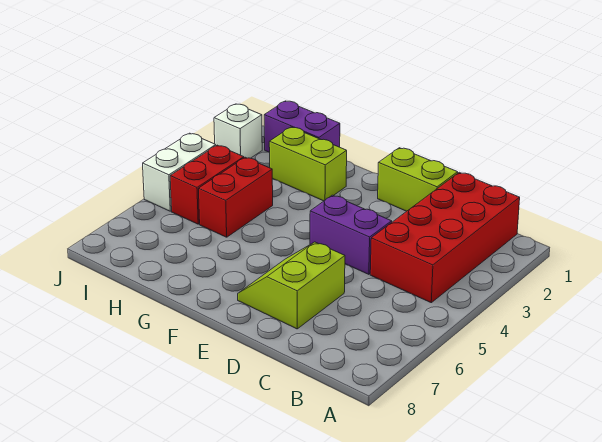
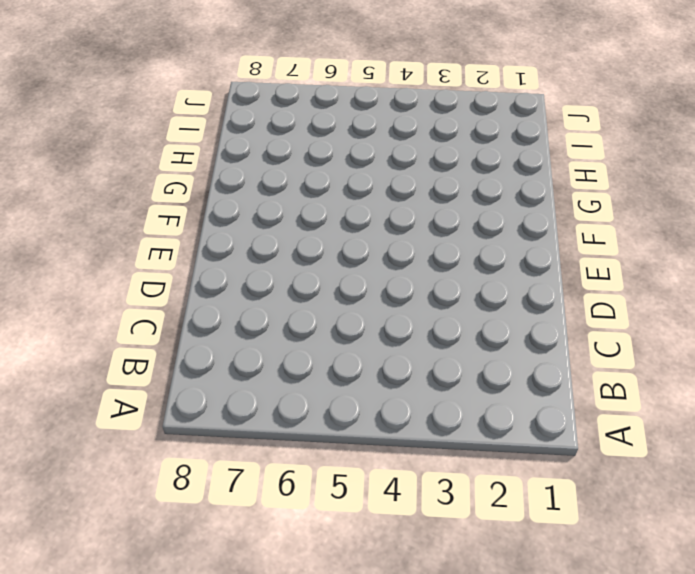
none -> red brick B1:C4 level 1
none -> lime brick D1:E1 level 1

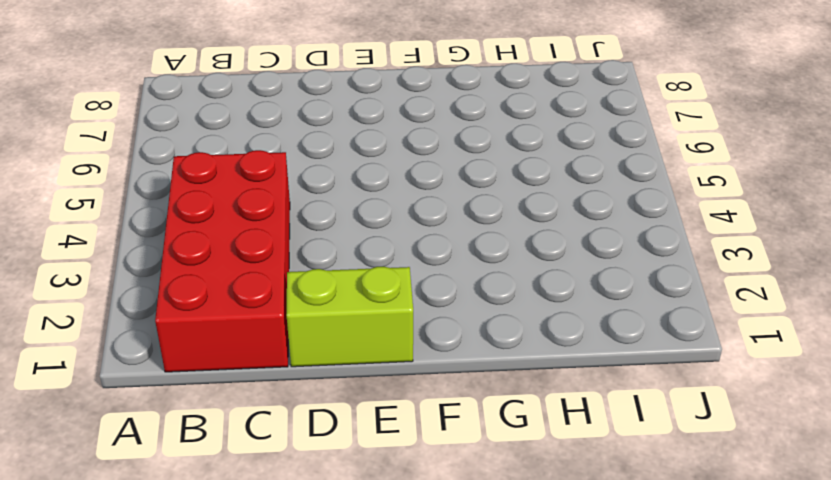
none -> purple brick D4:E4 level 1
none -> lime slope D6:E7 level 1 top D

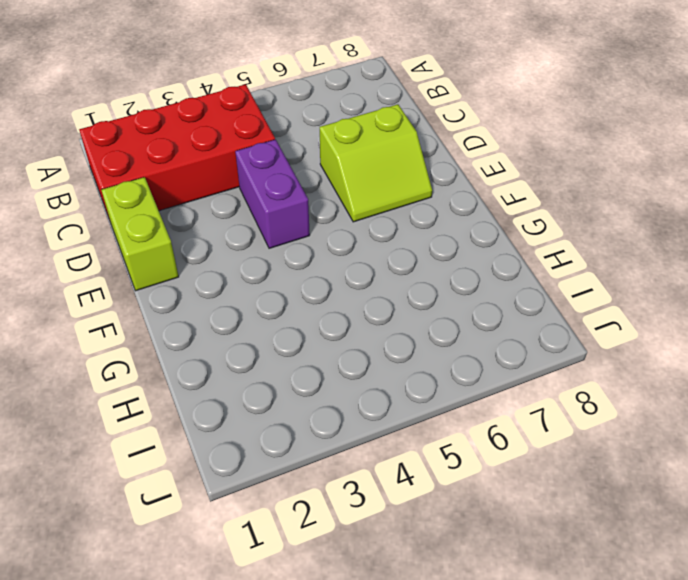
none -> lime brick G2:H2 level 1
none -> purple brick H1:I1 level 1

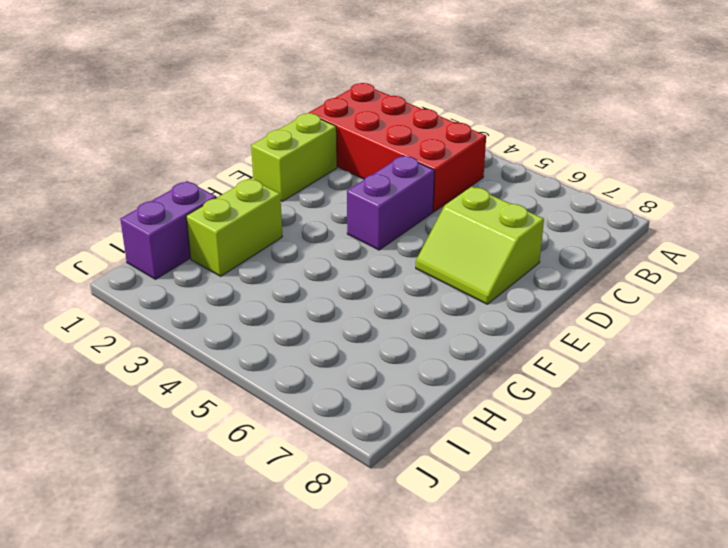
none -> red brick H4:H5 level 1
none -> red brick I4:I5 level 1

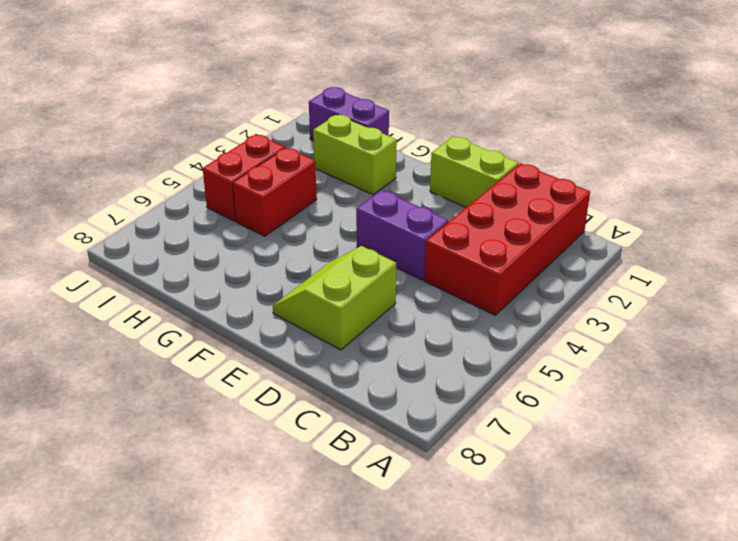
none -> white brick J2 level 1
none -> white brick J4:J5 level 1

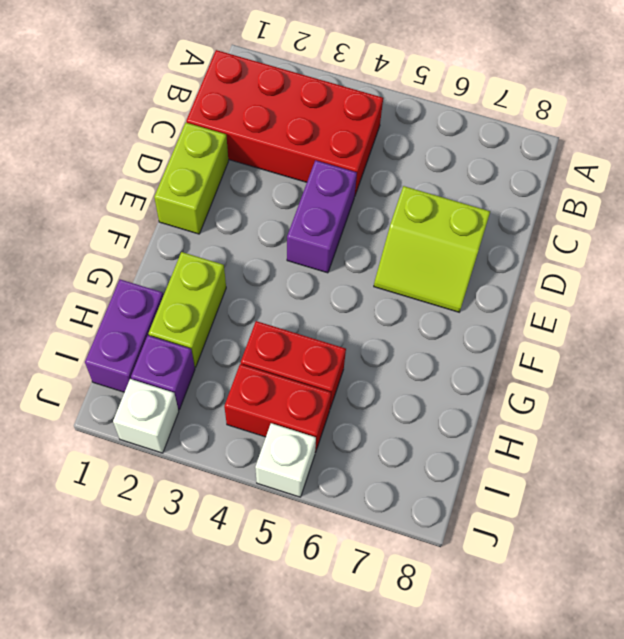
purple brick I2 level 1 -> none
white brick J5 level 1 -> white brick J4:J5 level 1

